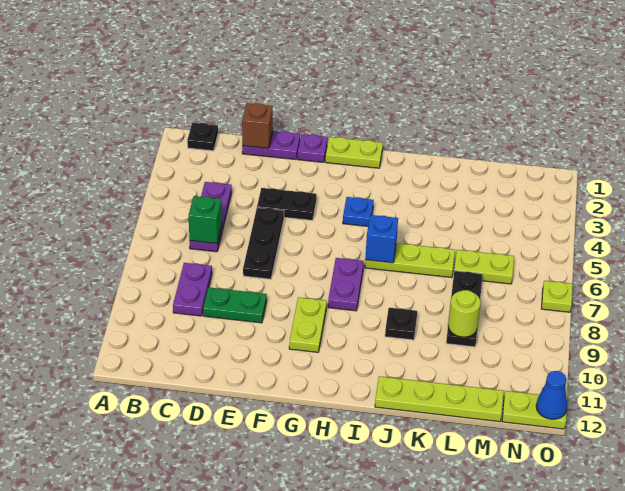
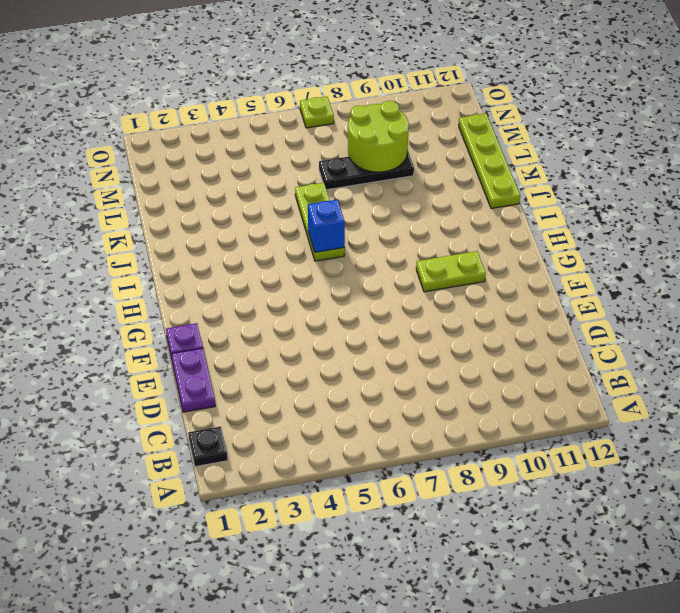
lime round brick L8:M9 level 2 -> lime round brick L9 level 2
none -> purple plate C4:C6 level 1
none -> purple plate C8:C9 level 1
none -> green plate D9:E9 level 1

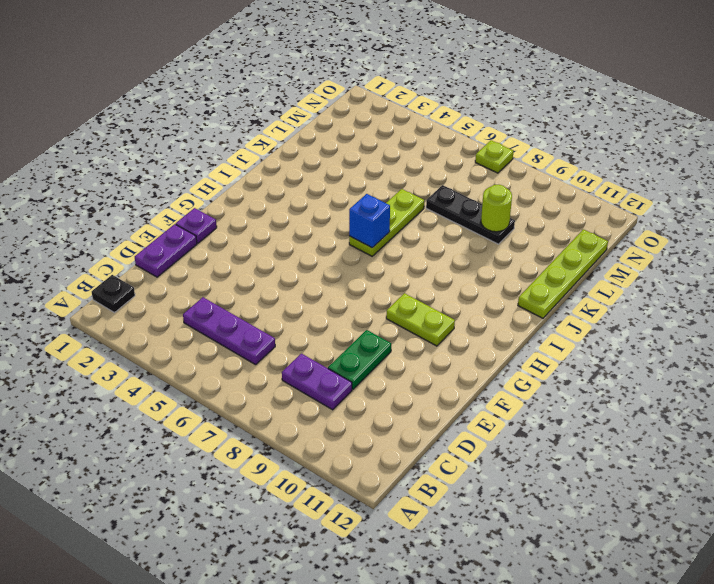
none -> black plate E4:F4 level 1
none -> black plate E5:E7 level 1
none -> lime plate G1:H1 level 1

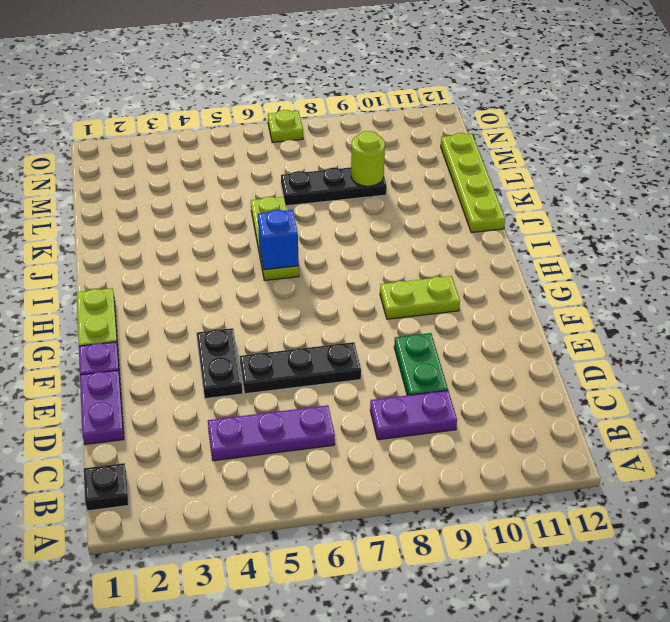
none -> blue plate H4 level 1
none -> purple plate H7:H8 level 1
none -> black plate J9 level 1

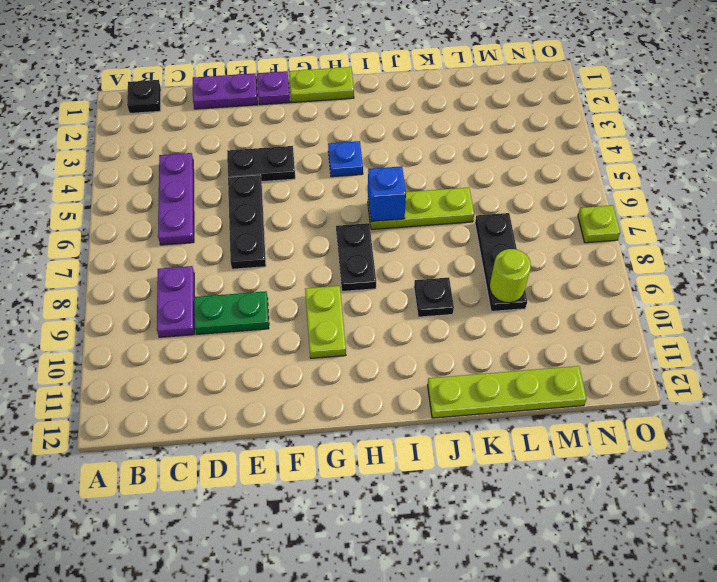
black plate H7:H8 level 1 -> purple plate H7:H8 level 1
none -> lime plate L6:M6 level 1
none -> lime plate N12:O12 level 1
none -> green brick C6 level 2

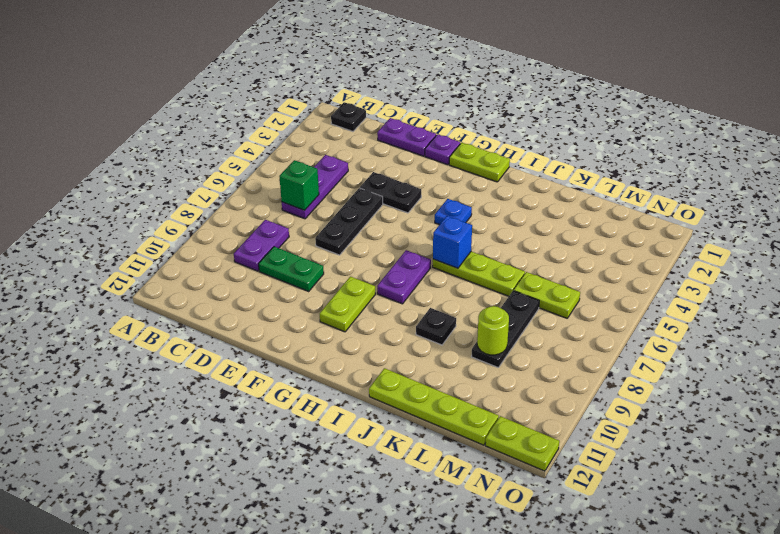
none -> lime plate O7 level 1
none -> brown brick D1 level 2
none -> blue cone O12 level 2

